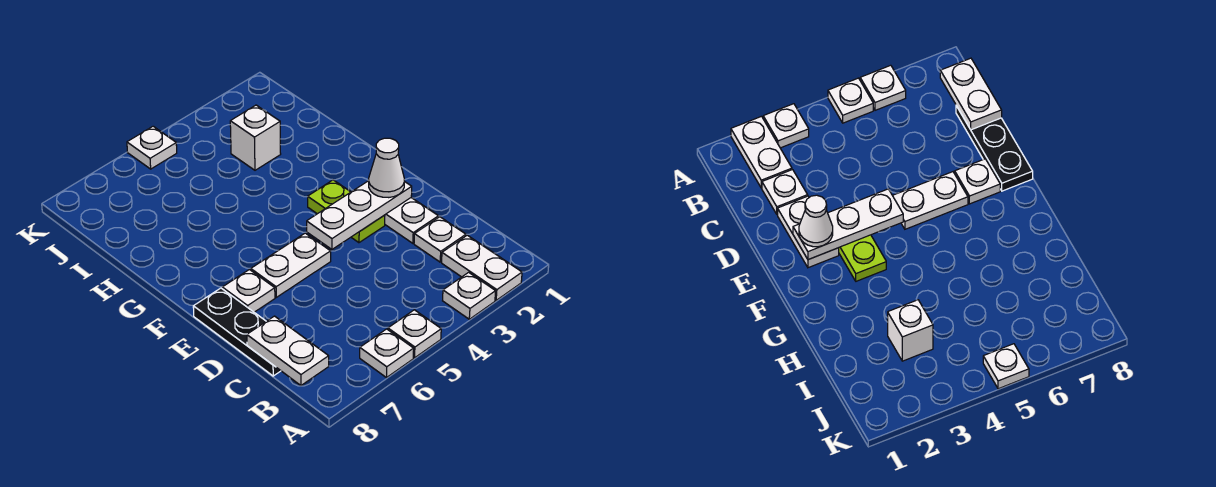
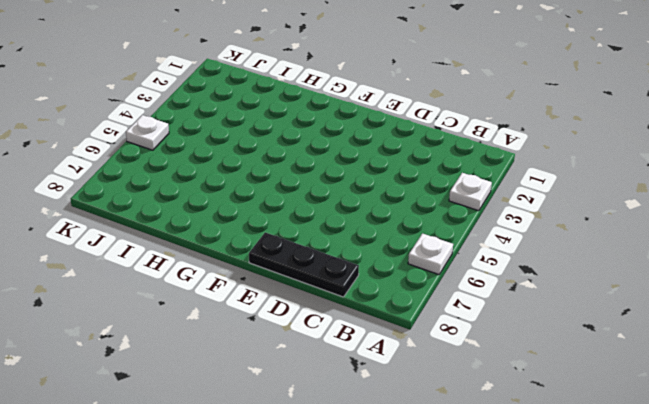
none -> white plate A2:B2 level 1
none -> white plate A5 level 1
none -> white plate C2 level 1

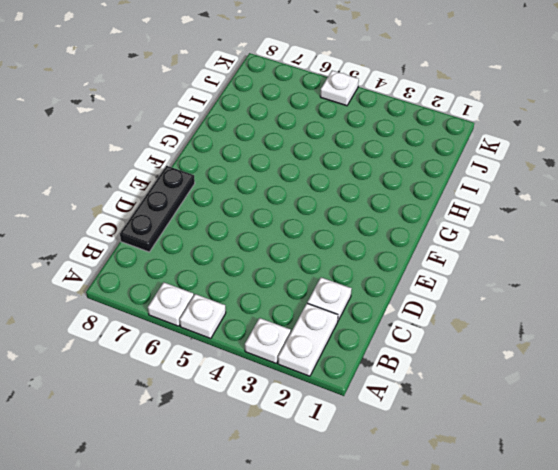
none -> white plate D2:E2 level 1
none -> lime plate E3:F3 level 1
none -> white plate E5:E6 level 1

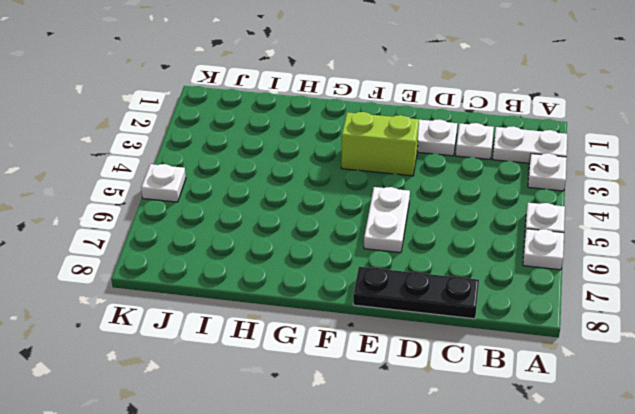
lime brick E3:F3 level 1 -> lime plate E3:F3 level 1
none -> white plate E7 level 1
none -> white brick I3 level 1
none -> white plate B8:C8 level 2

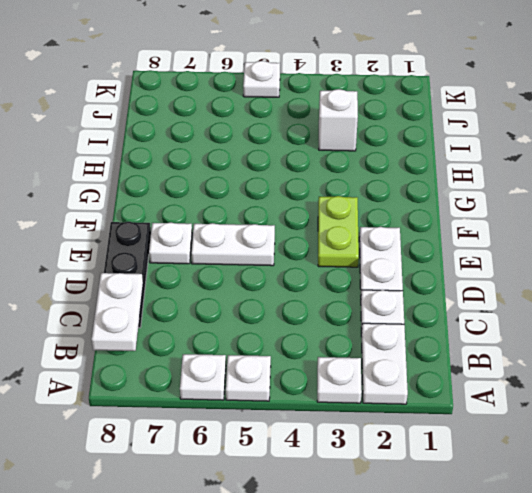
none -> white plate E2:E4 level 2
none -> white cone E2 level 3

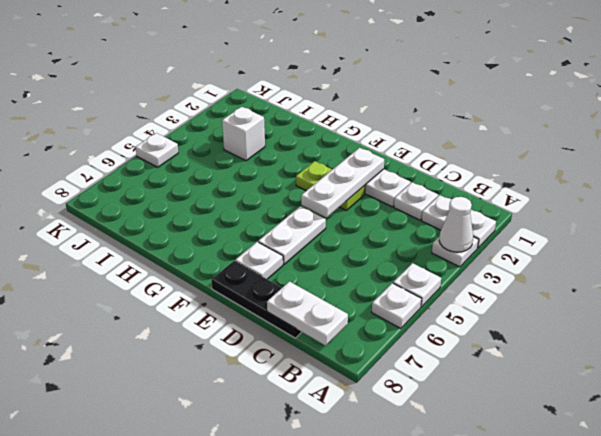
white cone A3 level 2 -> white cone E2 level 3

